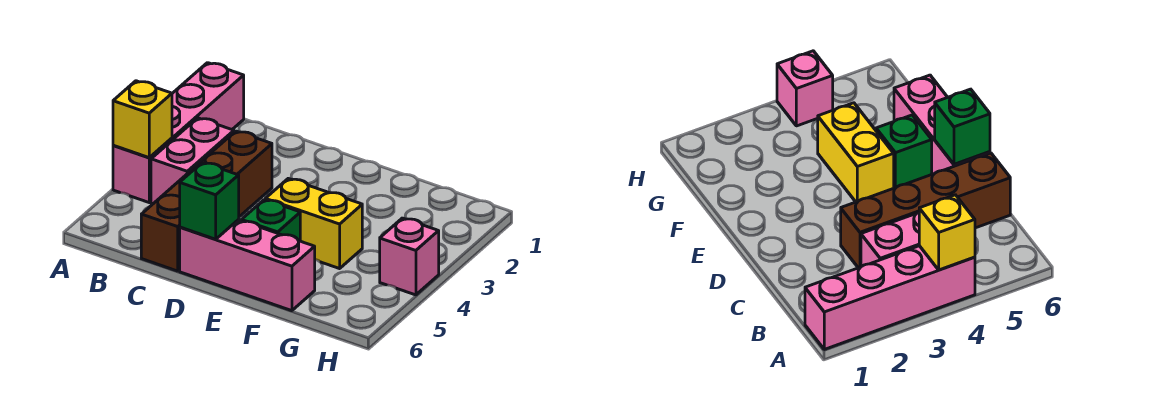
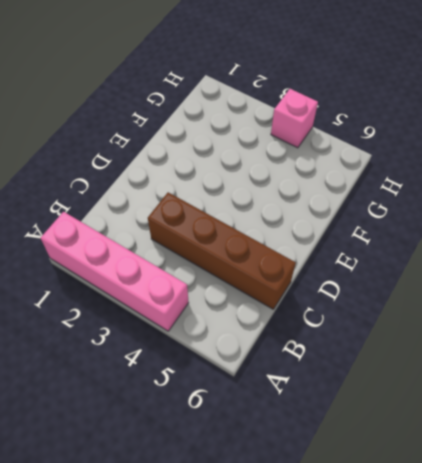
none -> pink brick B3:B4 level 1
none -> pink brick D6:F6 level 1

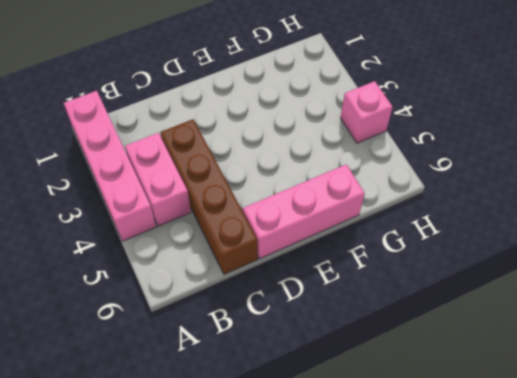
none -> yellow brick E4:F4 level 1
none -> green brick E5 level 1

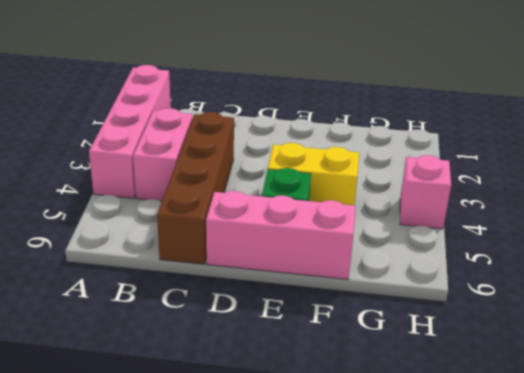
none -> yellow brick A4 level 2
none -> green brick D6 level 2

